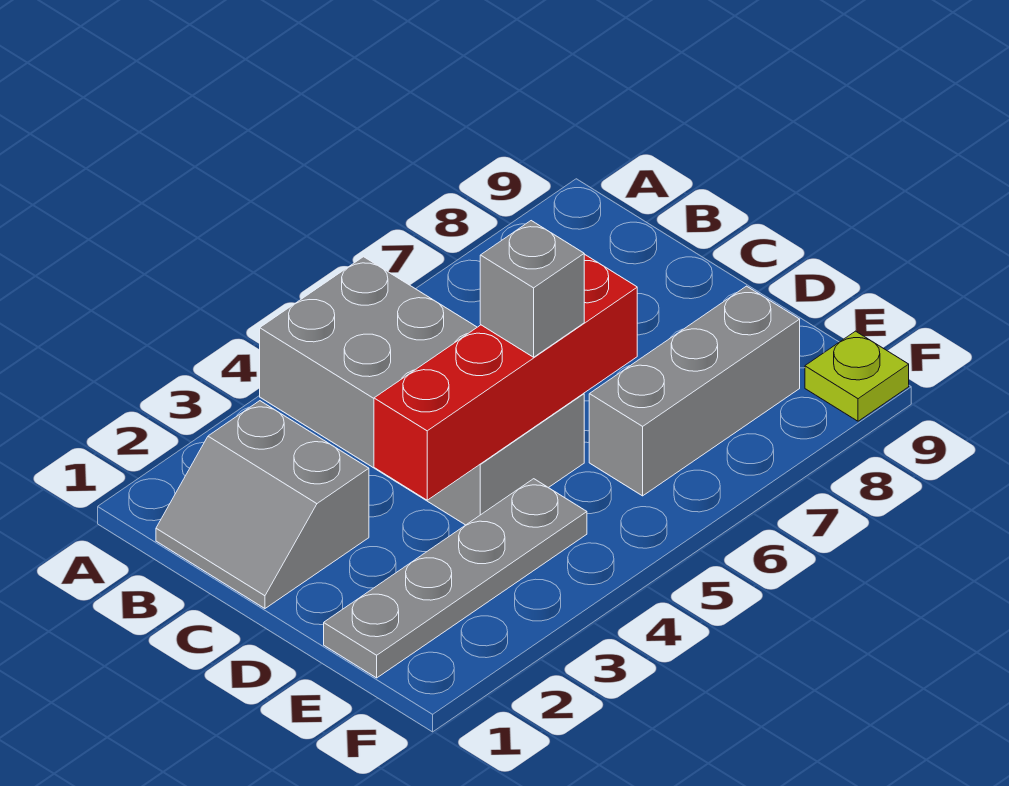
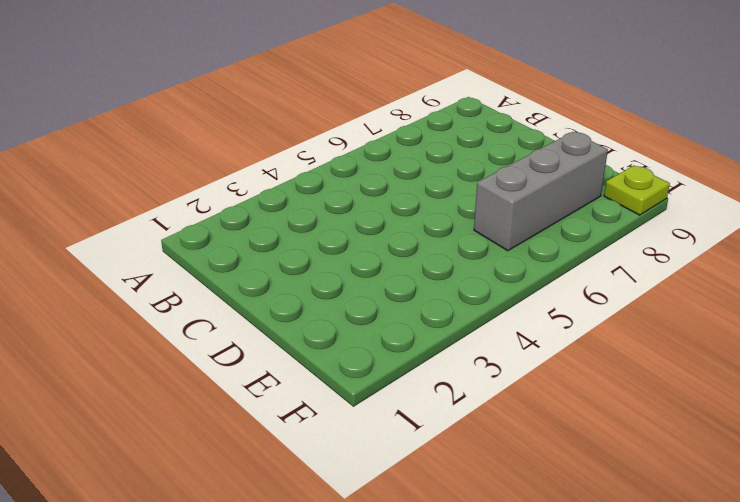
none -> grey brick A4:D5 level 1
none -> grey slope B1:C2 level 1 top 2

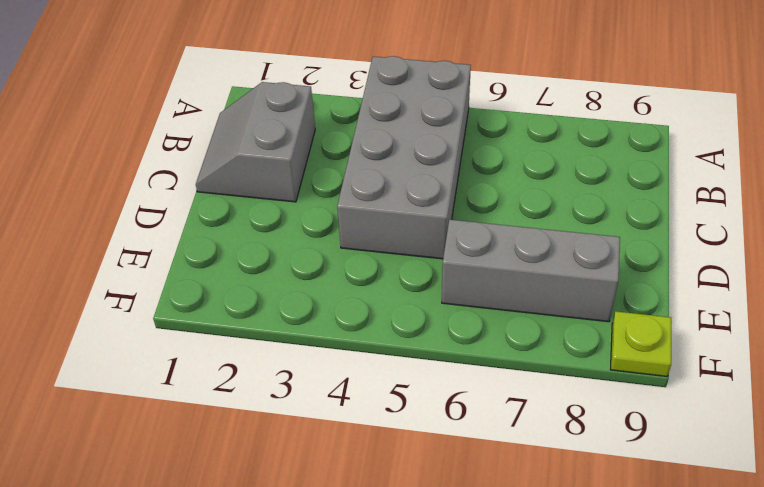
none -> grey plate E1:E4 level 1
none -> red brick D3:D6 level 2

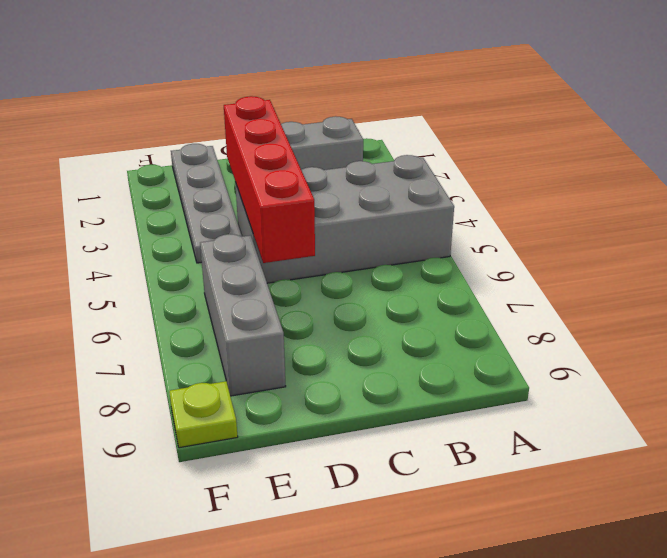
none -> grey brick D5 level 3

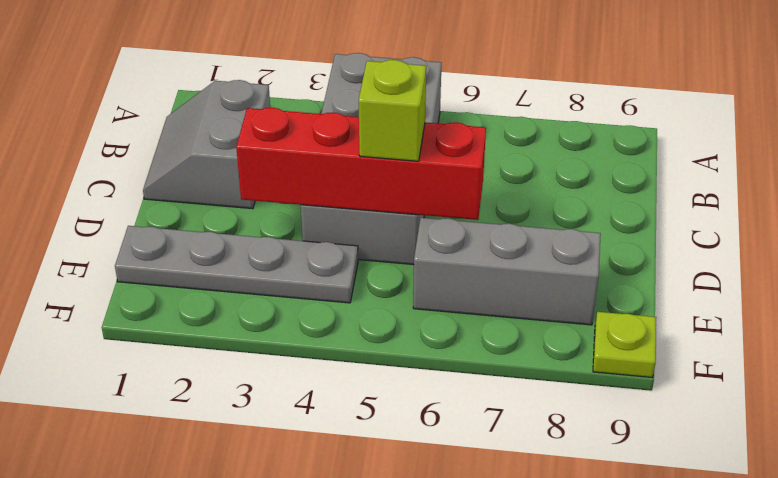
lime brick D5 level 3 -> grey brick D5 level 3

